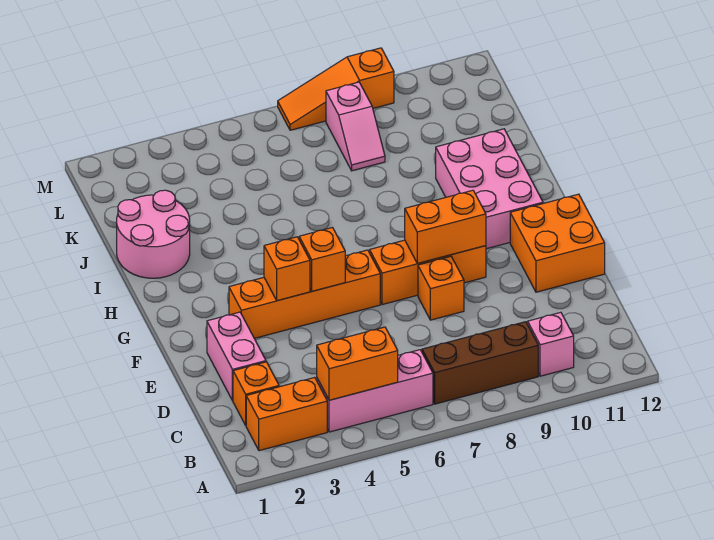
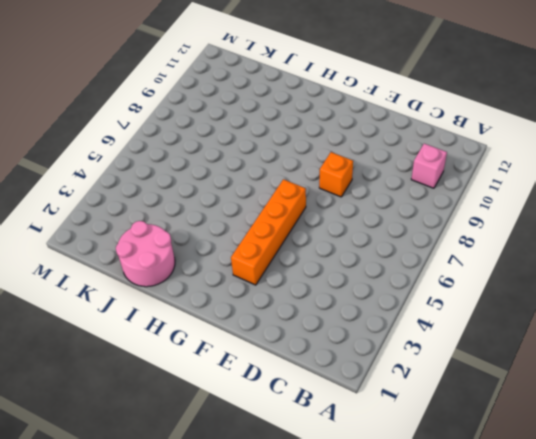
none -> orange brick B2:B3 level 1
none -> pink brick B4:B6 level 1
none -> brown brick B7:B9 level 1

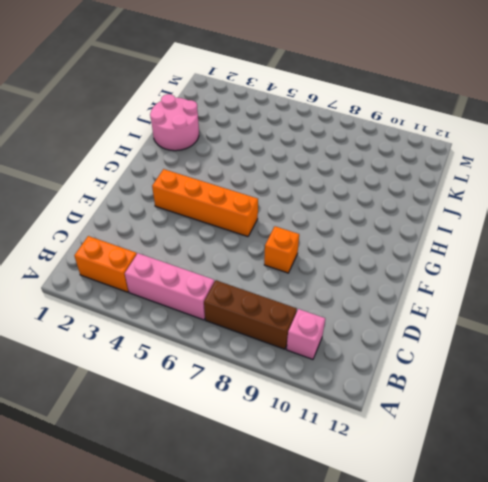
none -> orange brick C2 level 1
none -> pink brick D2:E2 level 1
none -> orange brick E11:F12 level 1

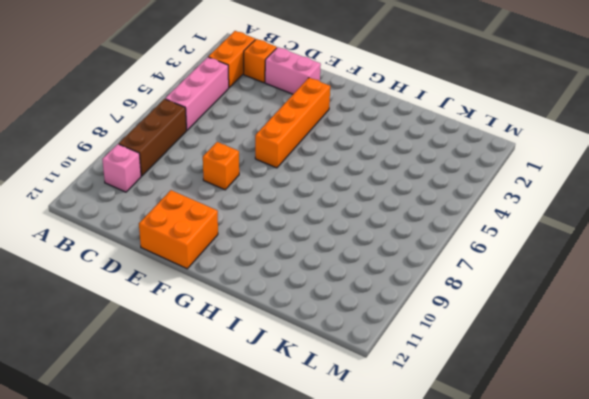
none -> orange brick F7:F9 level 1
none -> pink brick G10:I11 level 1
none -> pink round brick I1:J2 level 1

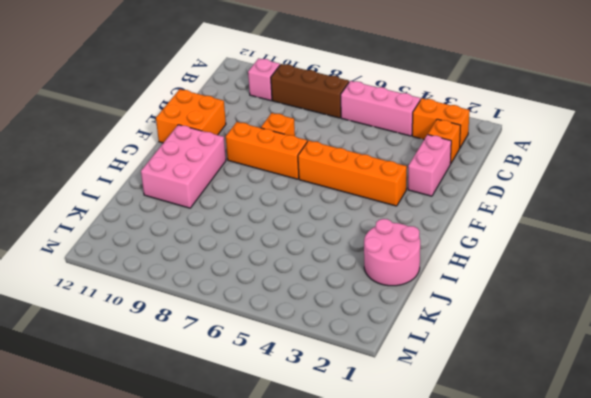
none -> pink slope K8:L8 level 1 top L
none -> orange slope M7:M9 level 1 top 9
none -> orange brick B4:B5 level 2

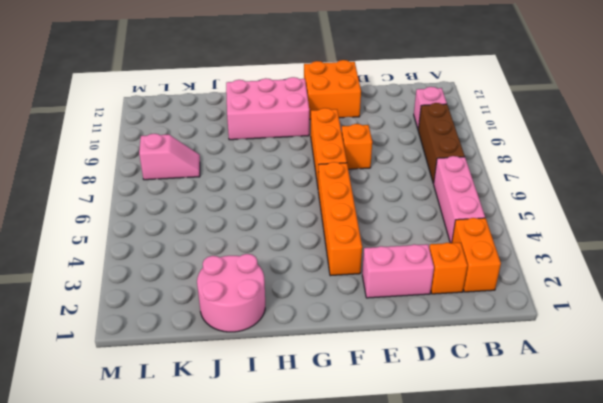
none -> orange slope M7:M9 level 1 top 9
none -> orange brick B4:B5 level 2
none -> orange brick F4 level 2

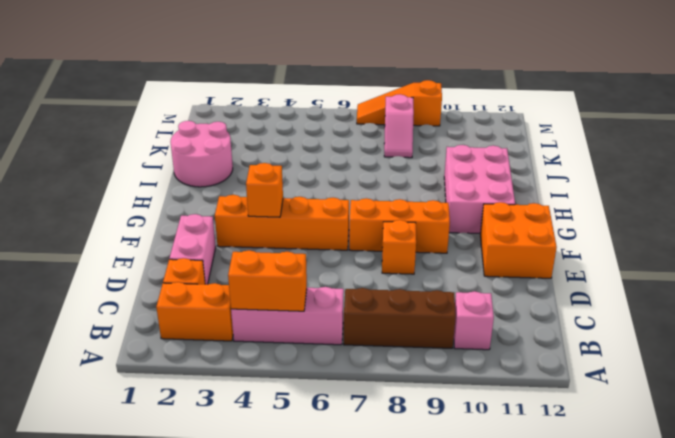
none -> orange brick F5 level 2
none -> orange brick F8:F9 level 2

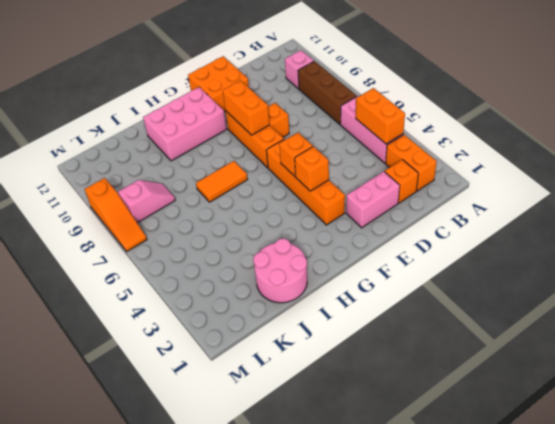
orange tile H7:I7 level 1 -> none

